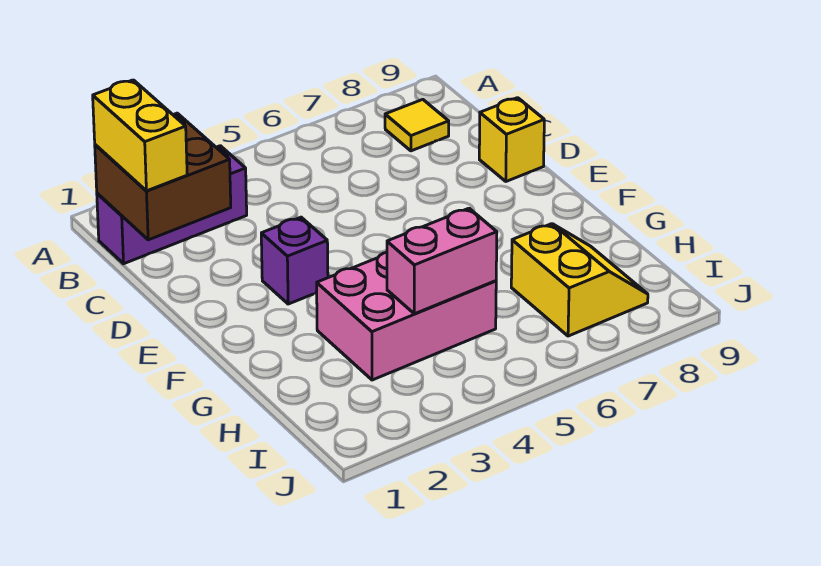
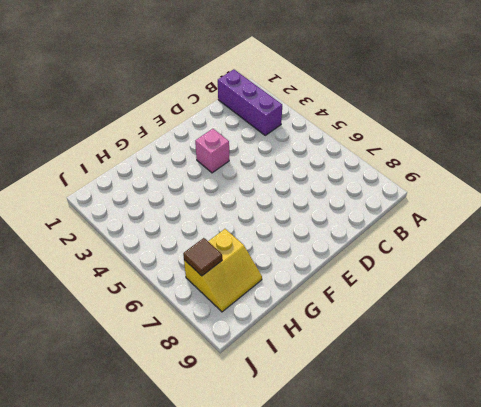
pink brick E3 level 1 -> purple brick E3 level 1
brown tile I7 level 2 -> none
none -> yellow tile B8 level 1
none -> yellow brick D9 level 1

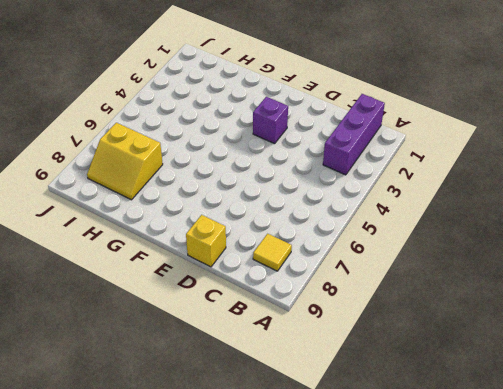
none -> pink brick G3:H5 level 1
none -> brown brick B1:C2 level 2

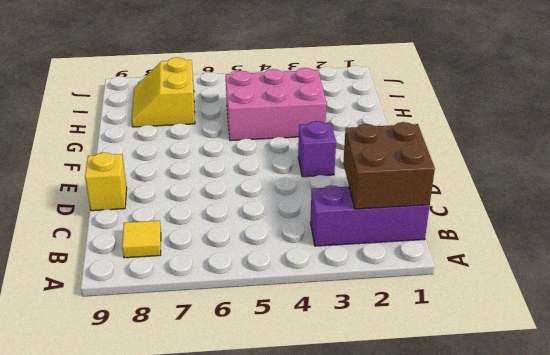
none -> pink brick H4:H5 level 2
none -> yellow brick B1:C1 level 3

